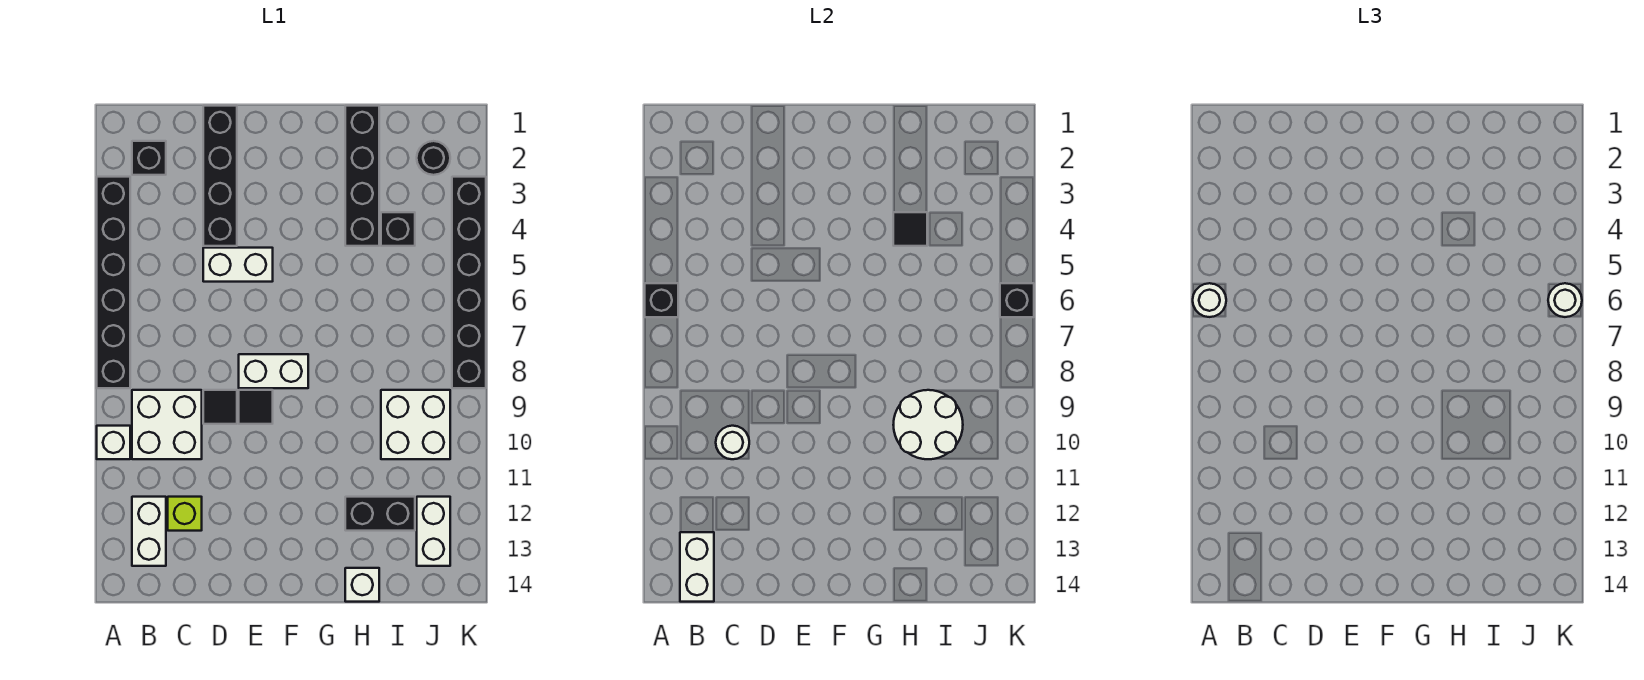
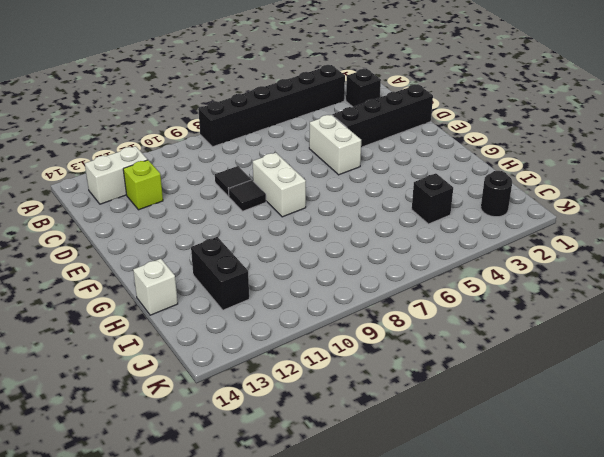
none -> white brick A10 level 1
none -> white brick B9:C10 level 1
none -> black brick H1:H4 level 1

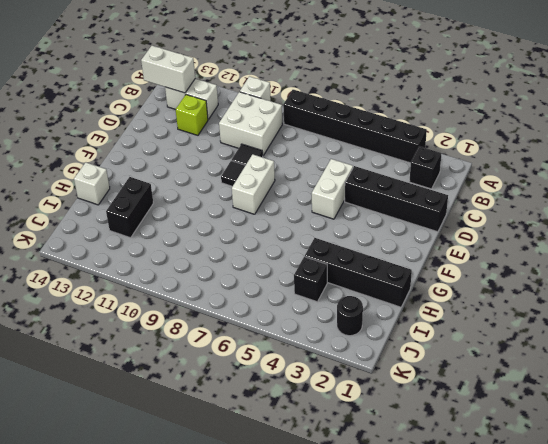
none -> white brick I9:J10 level 1
none -> white brick J12:J13 level 1
none -> black brick K3:K8 level 1

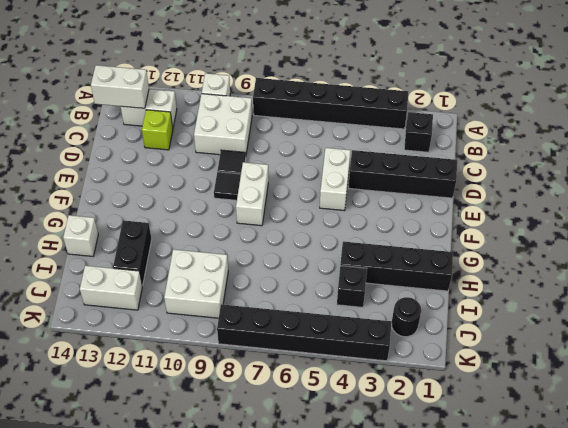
none -> black brick A6 level 2
none -> white round brick C10 level 2
none -> black tile H4 level 2

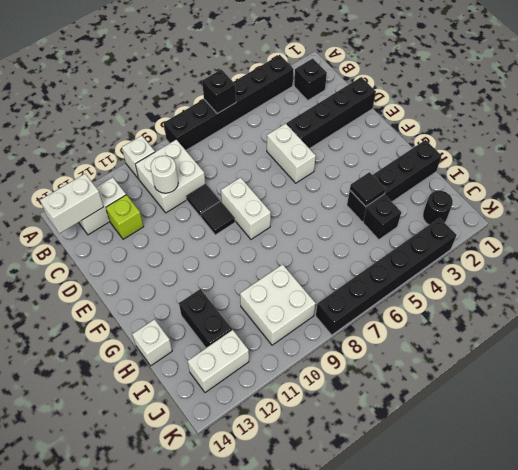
none -> white round brick H9:I10 level 2
none -> black brick K6 level 2
none -> white round brick A6 level 3

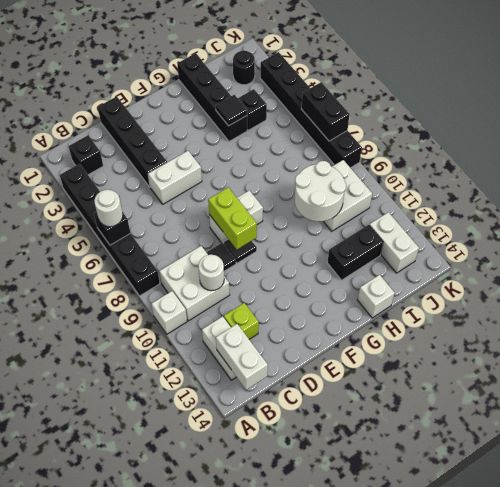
lime brick E8:E9 level 2 -> none
black brick K6:K7 level 2 -> black brick K6 level 2
none -> white round brick K6 level 3

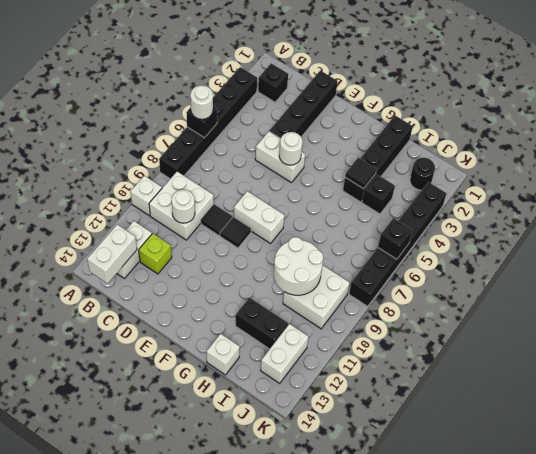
white round brick E5 level 2 -> white round brick K6 level 3

